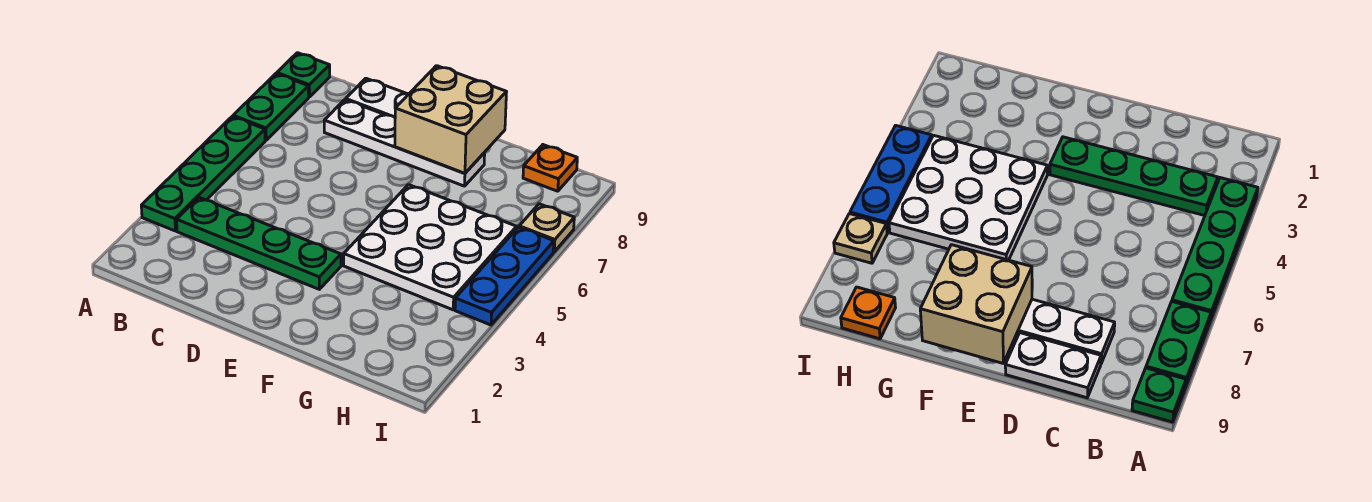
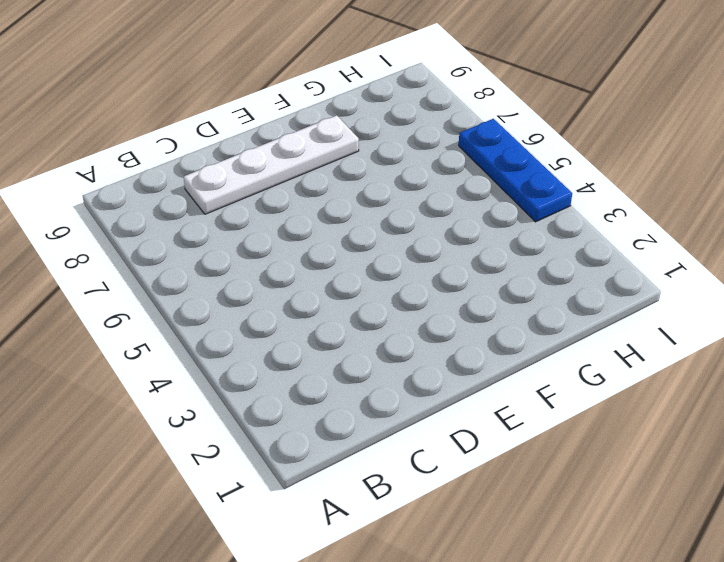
none -> green plate A3:A6 level 1
none -> green plate A7:A8 level 1

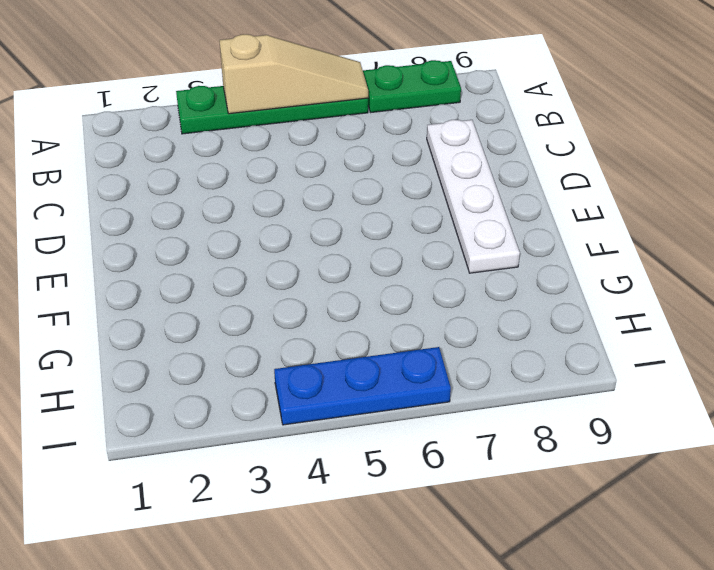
tan slope A4:A6 level 2 top 4 -> none
none -> green plate A9 level 1
none -> green plate B3:E3 level 1

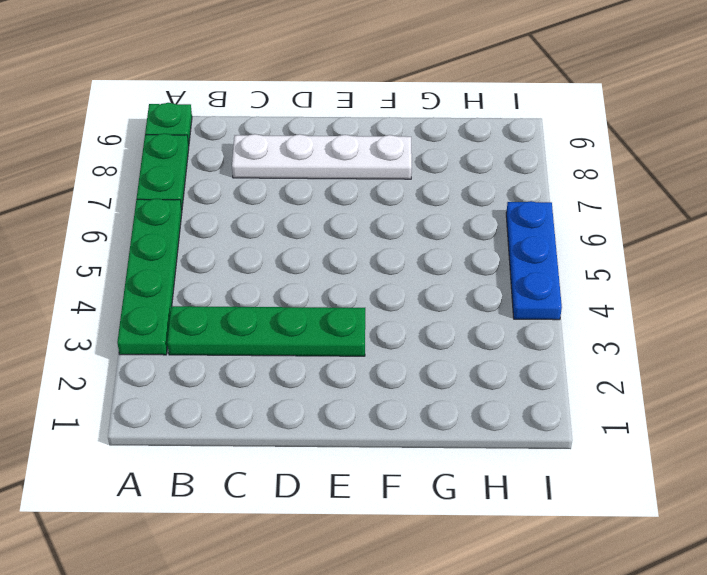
none -> white plate C9:D9 level 1
none -> white plate F4:H6 level 1

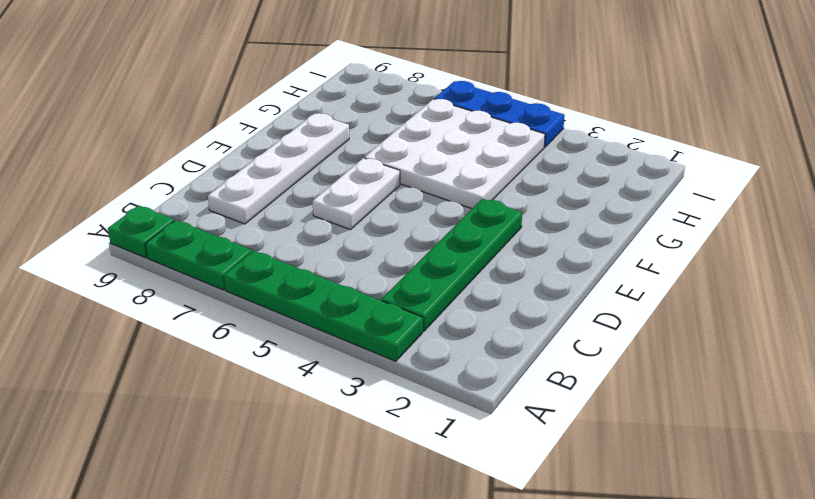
white plate D6:E6 level 1 -> white plate C9:D9 level 1
none -> orange plate H9 level 1
none -> tan plate I7 level 1

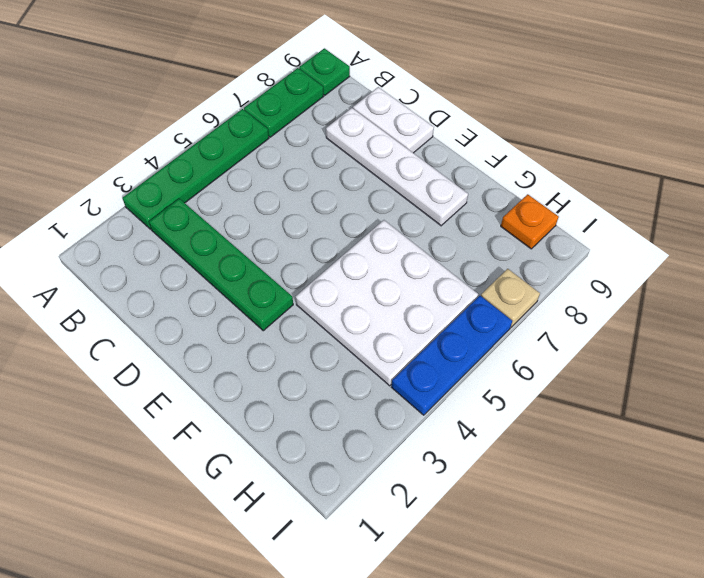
none -> tan brick E8:F9 level 2

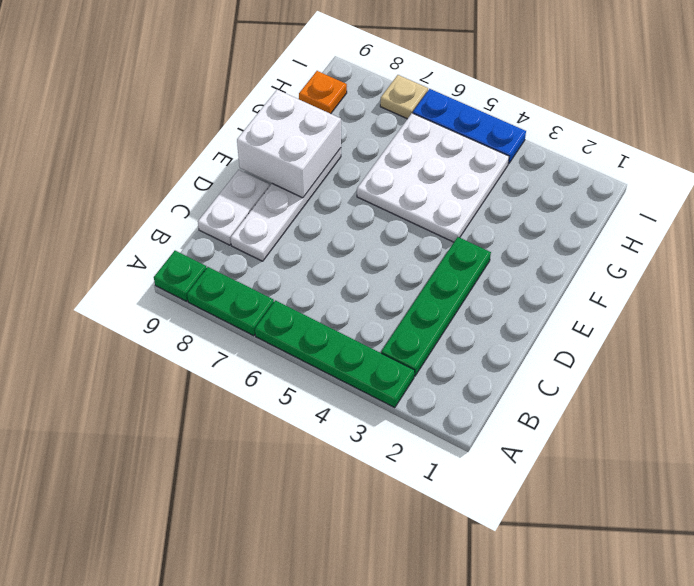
white brick E8:F9 level 2 -> tan brick E8:F9 level 2

